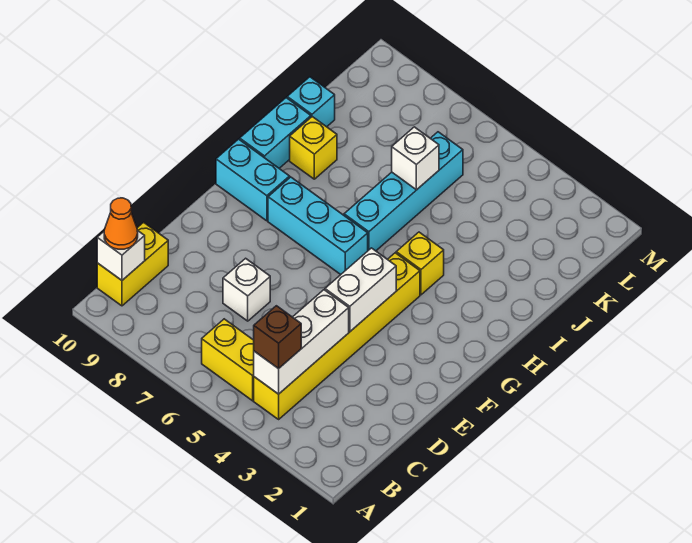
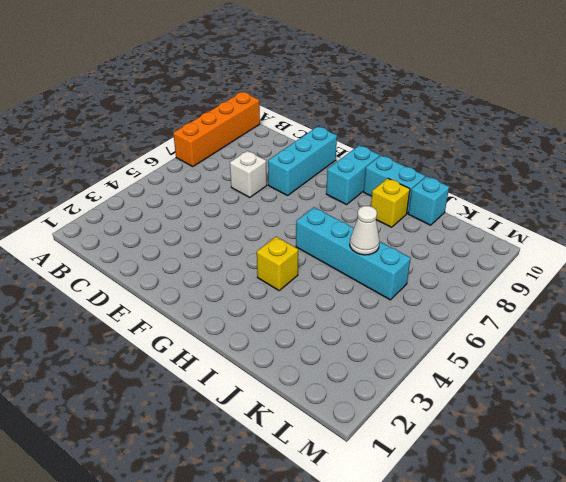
orange brick A7:A10 level 1 -> none
cyan brick E8:E10 level 1 -> cyan brick G6:G8 level 1
white cone J6 level 2 -> white brick J6 level 2
none -> yellow brick B4:G4 level 1
none -> yellow brick B5:B6 level 1
none -> yellow brick B10:C10 level 1

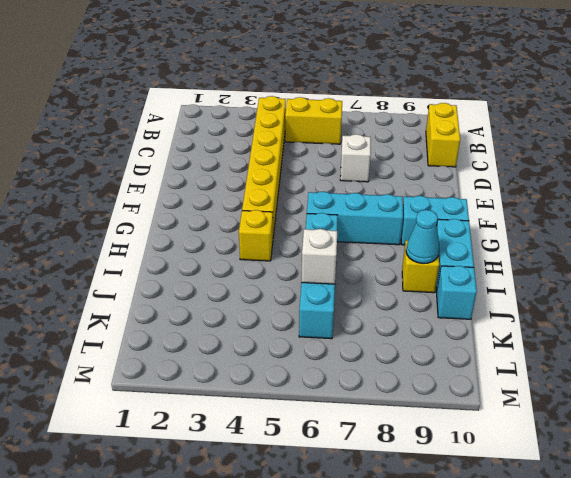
cyan cone I9 level 2 -> none
none -> white brick B4:D4 level 2
none -> white brick B10 level 2
none -> white brick E4:F4 level 2

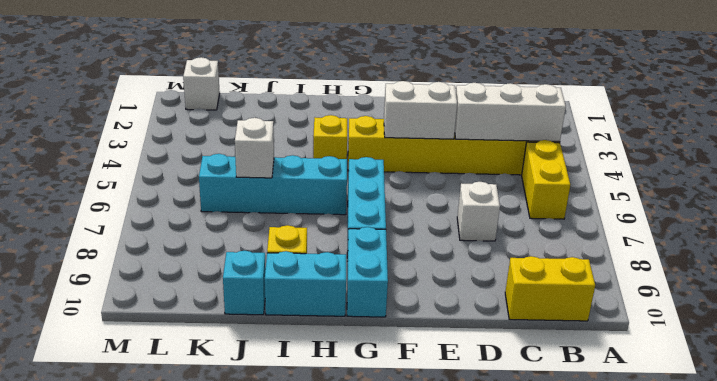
white brick L1 level 1 -> white brick B10 level 2
none -> brown brick B4 level 3
none -> orange cone B10 level 3

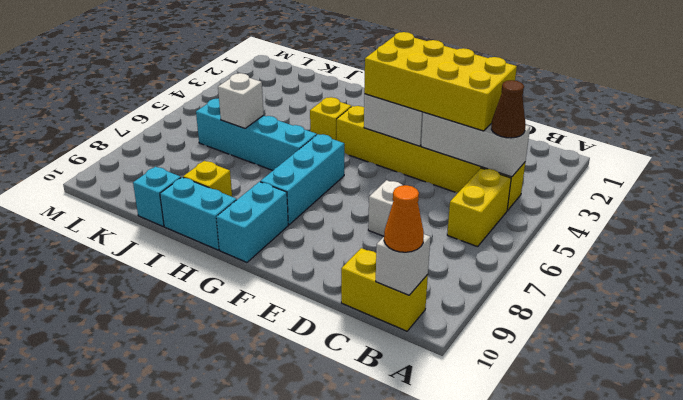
brown cone B4 level 3 -> brown brick B4 level 3
yellow brick C3:F4 level 3 -> none

